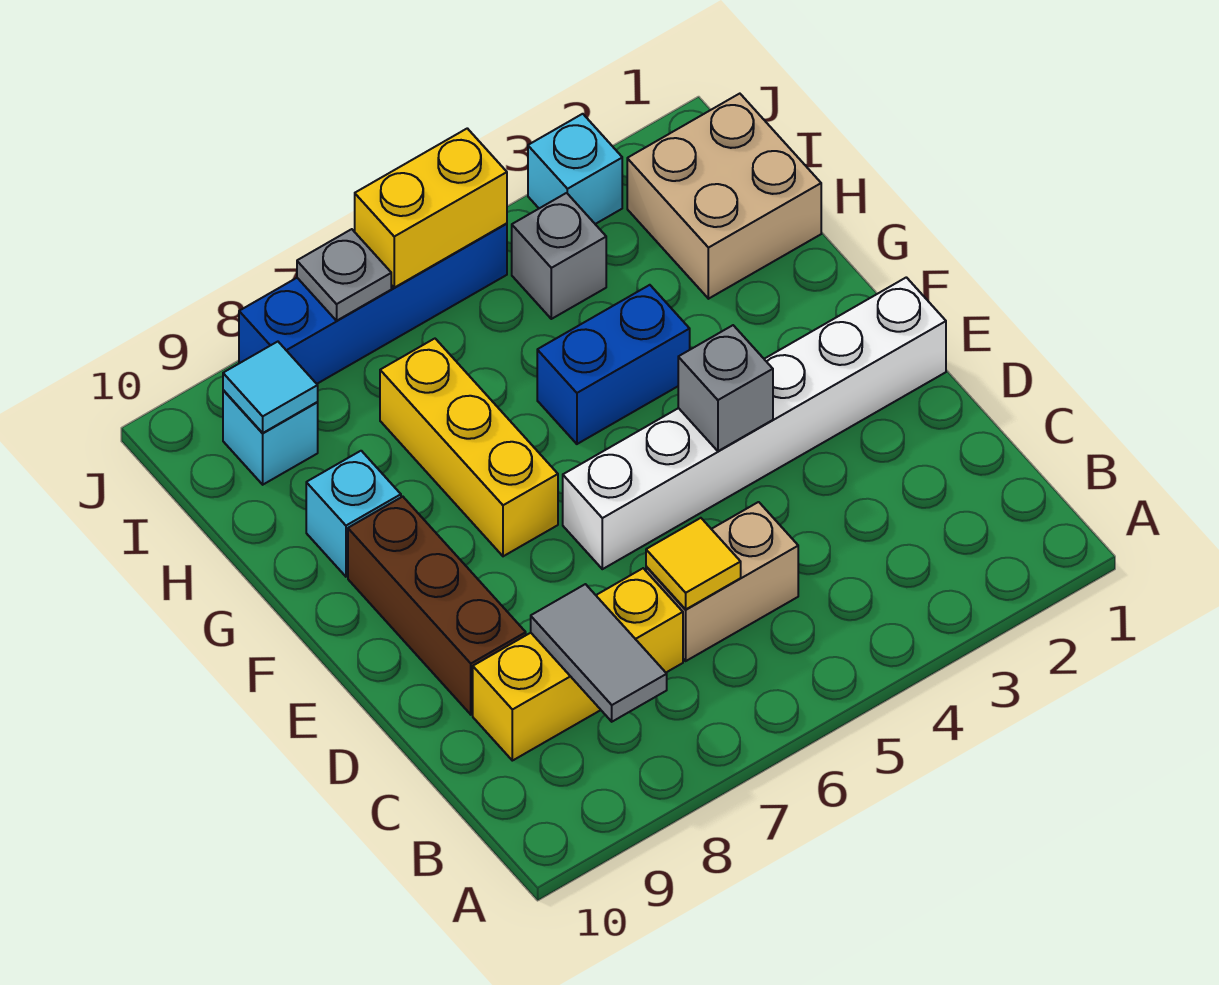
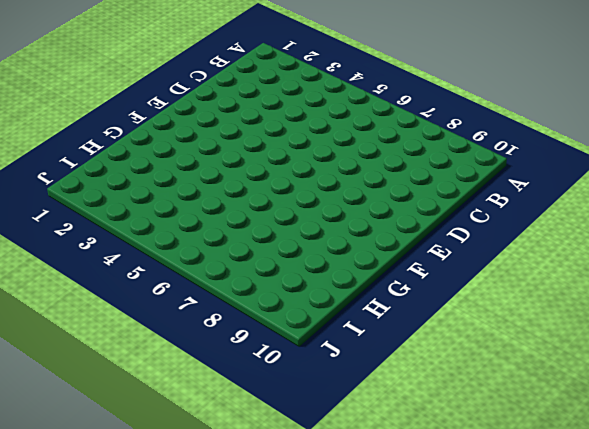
none -> tan brick C5:C6 level 1
none -> yellow brick C7:C9 level 1
none -> brown brick D9:F9 level 1

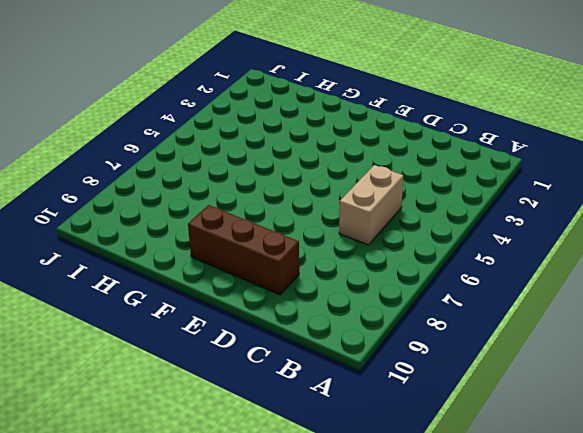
none -> yellow brick C7:C9 level 1
none -> white brick E1:E6 level 1
none -> yellow brick F7:H7 level 1

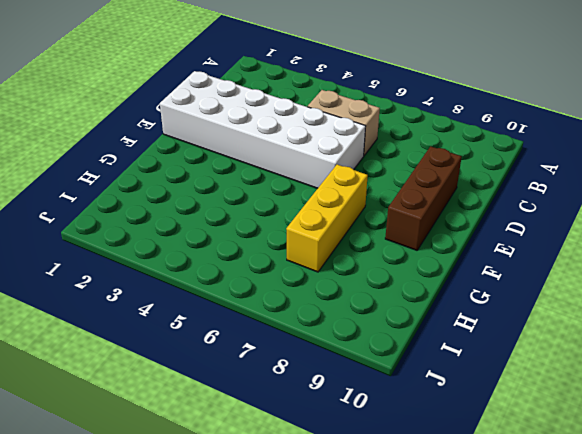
white brick D1:E6 level 1 -> white brick E1:E6 level 1
none -> yellow brick C7:C9 level 1
none -> blue brick G4:G5 level 1
none -> cyan brick G9 level 1

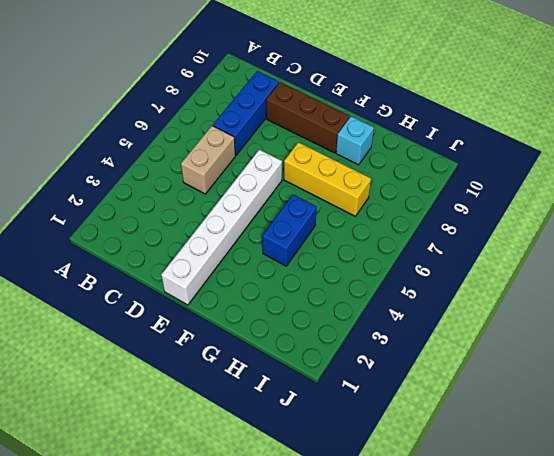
blue brick C7:C9 level 1 -> yellow brick C7:C9 level 1
none -> tan brick H1:I2 level 1
none -> grey brick I4 level 1
none -> cyan brick I9 level 1

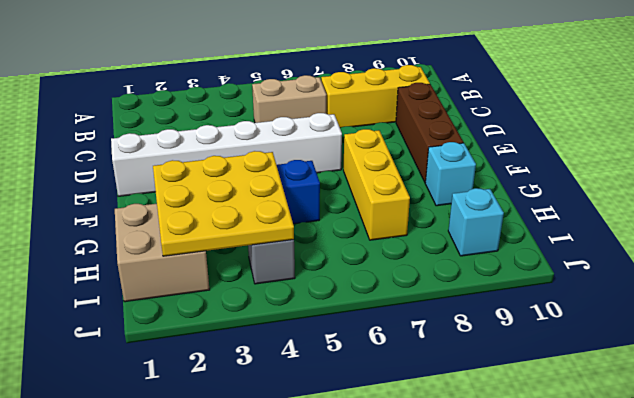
yellow plate G2:I4 level 2 -> none
none -> cyan brick J3 level 1
none -> blue brick J5:J8 level 1
none -> grey tile B8:C8 level 2

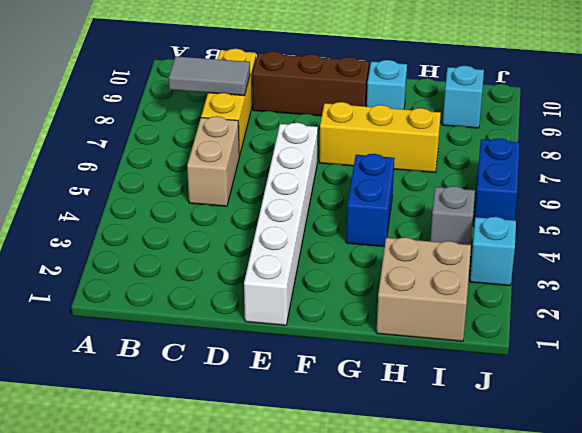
blue brick J5:J6 level 1 -> blue brick J5:J8 level 1
none -> yellow tile C6 level 2
none -> grey brick E4 level 2
none -> cyan tile I9 level 2

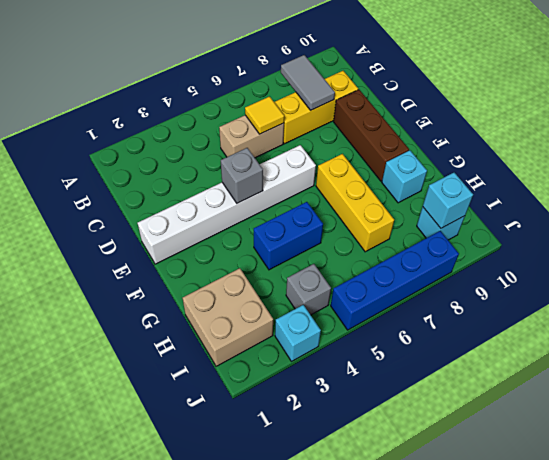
cyan brick I9 level 2 -> cyan tile I9 level 2
none -> yellow brick J5:J6 level 2
none -> grey plate J7 level 2

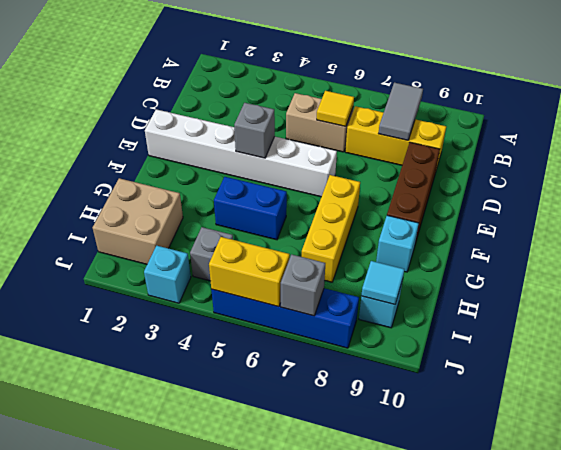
grey brick J7 level 2 -> grey plate J7 level 2

